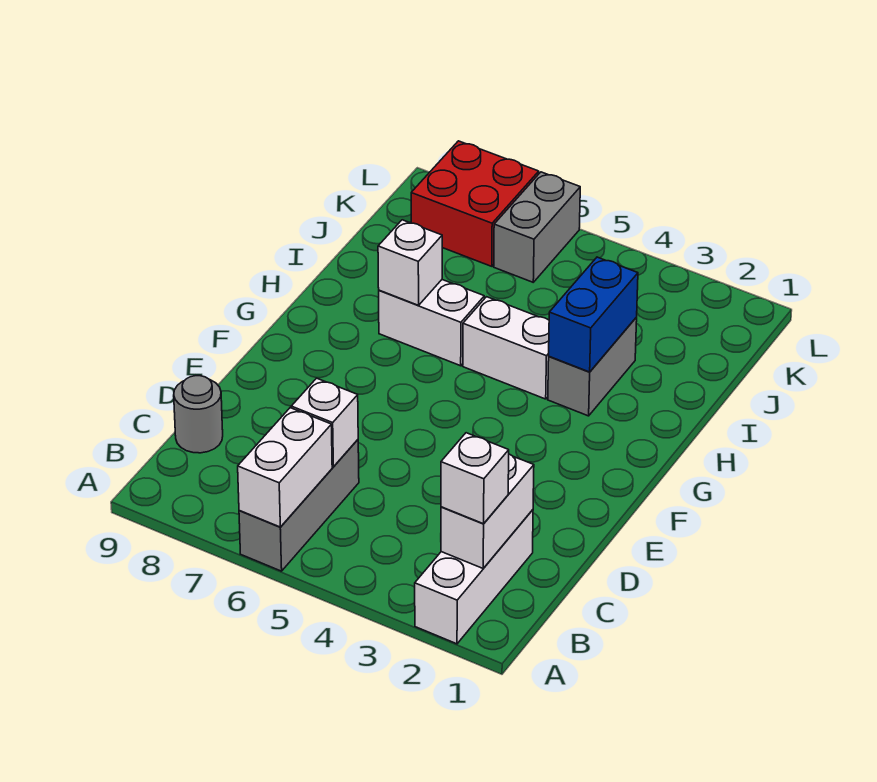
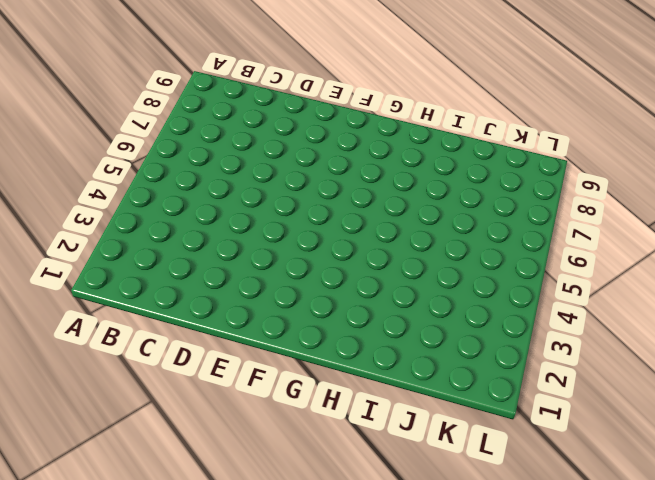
none -> white brick A2:C2 level 1
none -> grey brick A6:C6 level 1
none -> grey round brick C9 level 1

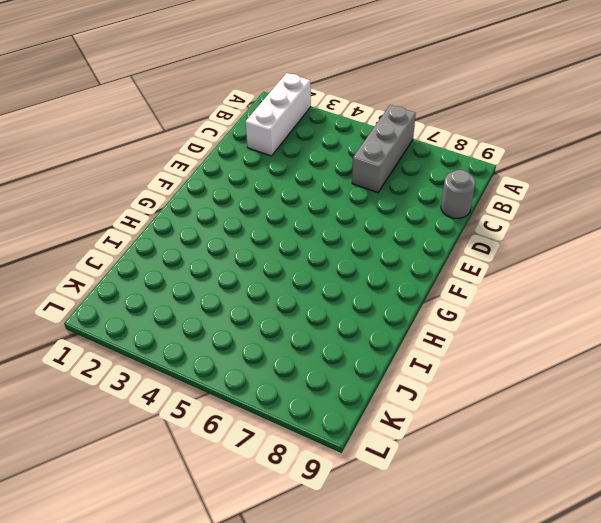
none -> grey brick H3:I3 level 1
none -> white brick H4:H5 level 1
none -> white brick H6:H7 level 1

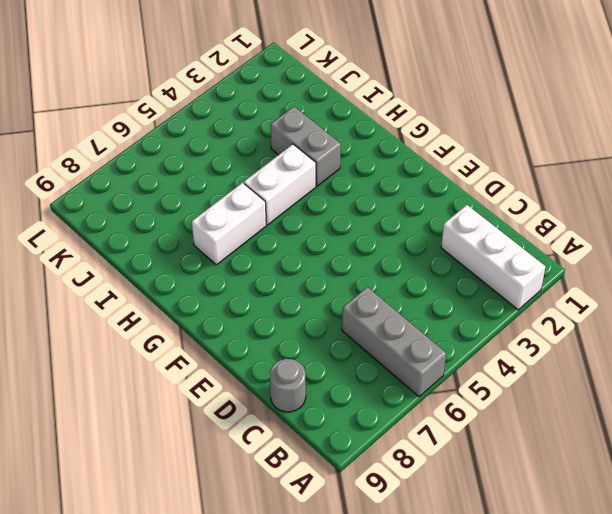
none -> grey brick K6:L6 level 1
none -> red brick K7:L8 level 1
none -> white brick A6:B6 level 2

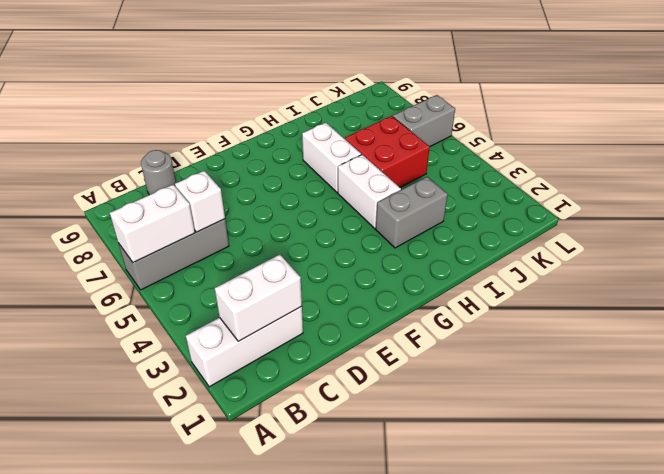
red brick I5:J6 level 1 -> red brick K7:L8 level 1
none -> blue brick H3:I3 level 2
none -> white brick H7 level 2
none -> white brick B2 level 3

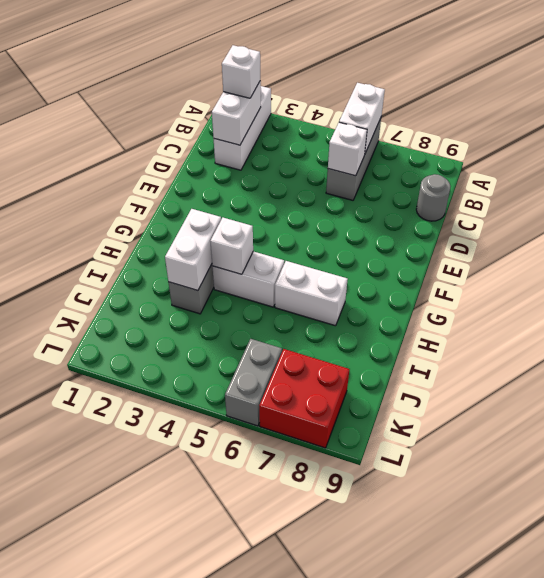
white brick H3:I3 level 2 -> blue brick H3:I3 level 2
white brick H4 level 2 -> white brick H7 level 2

